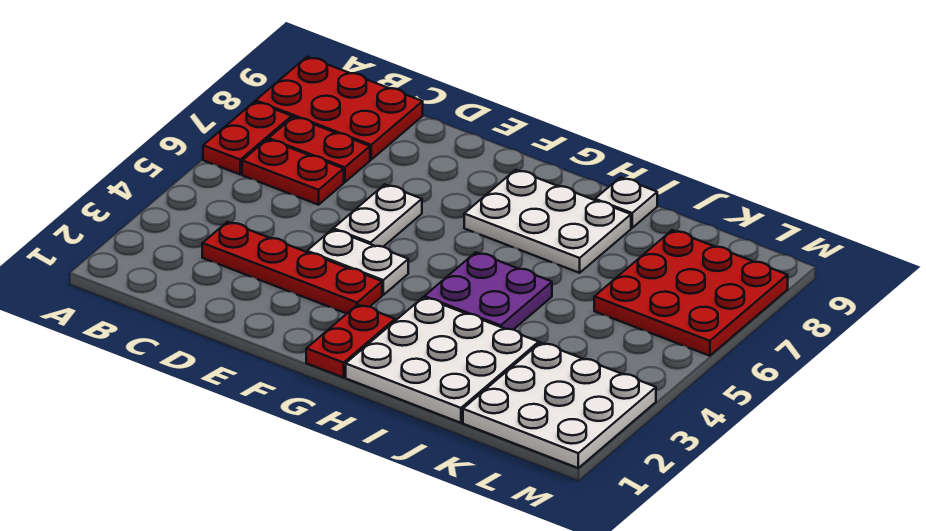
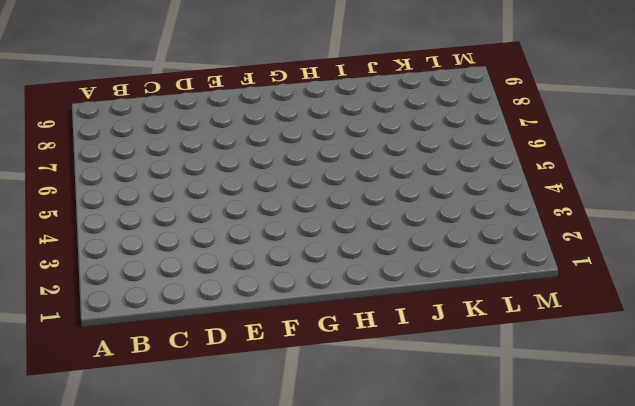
none -> red plate A6:A7 level 1
none -> red plate A8:C9 level 1
none -> red plate B6:C6 level 1

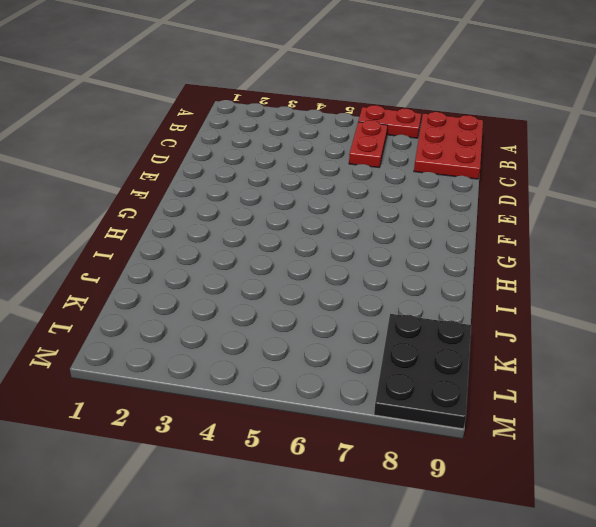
black plate K8:M9 level 1 -> red plate K6:M8 level 1
none -> red plate B7:C7 level 1
none -> red plate C3:F3 level 1
none -> white plate E4:F4 level 1

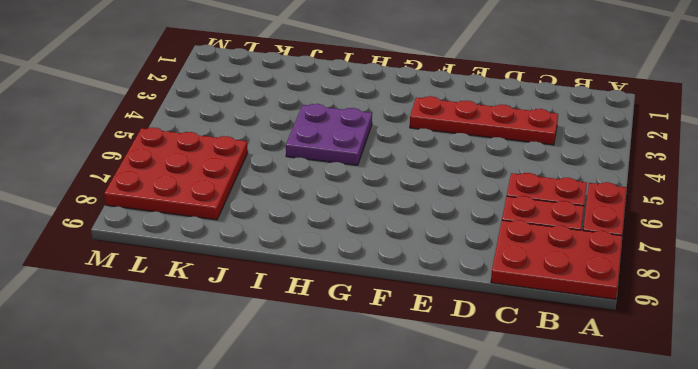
none -> white plate E4:F4 level 1
none -> white plate E5:E6 level 1
none -> red plate G1:G2 level 1

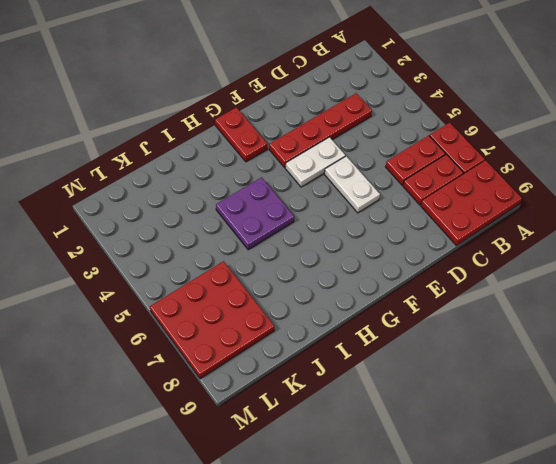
none -> white plate G7:I8 level 1
none -> white plate H1:J3 level 1
none -> white plate I9 level 1

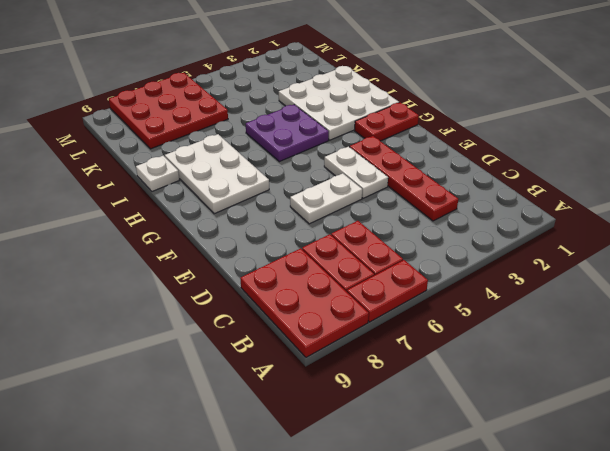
none -> white plate K1:M3 level 1

